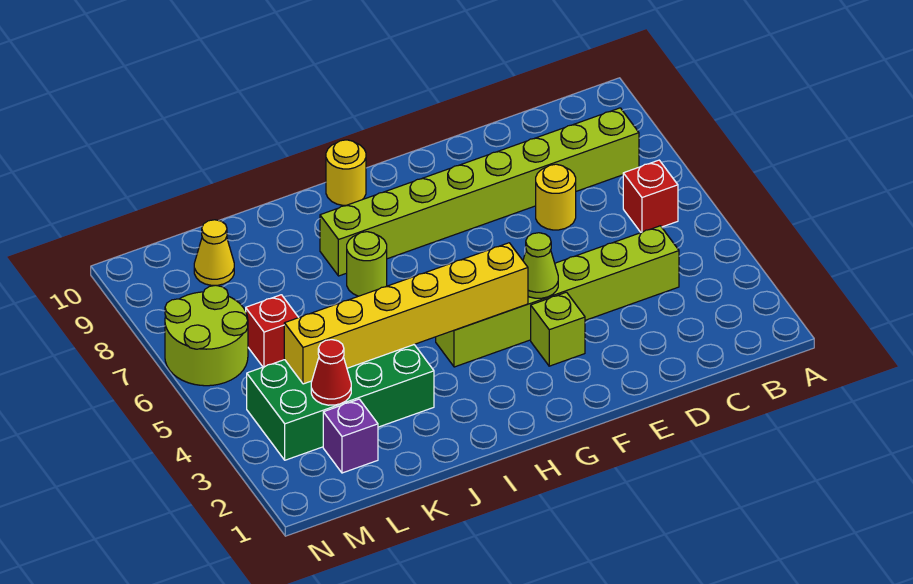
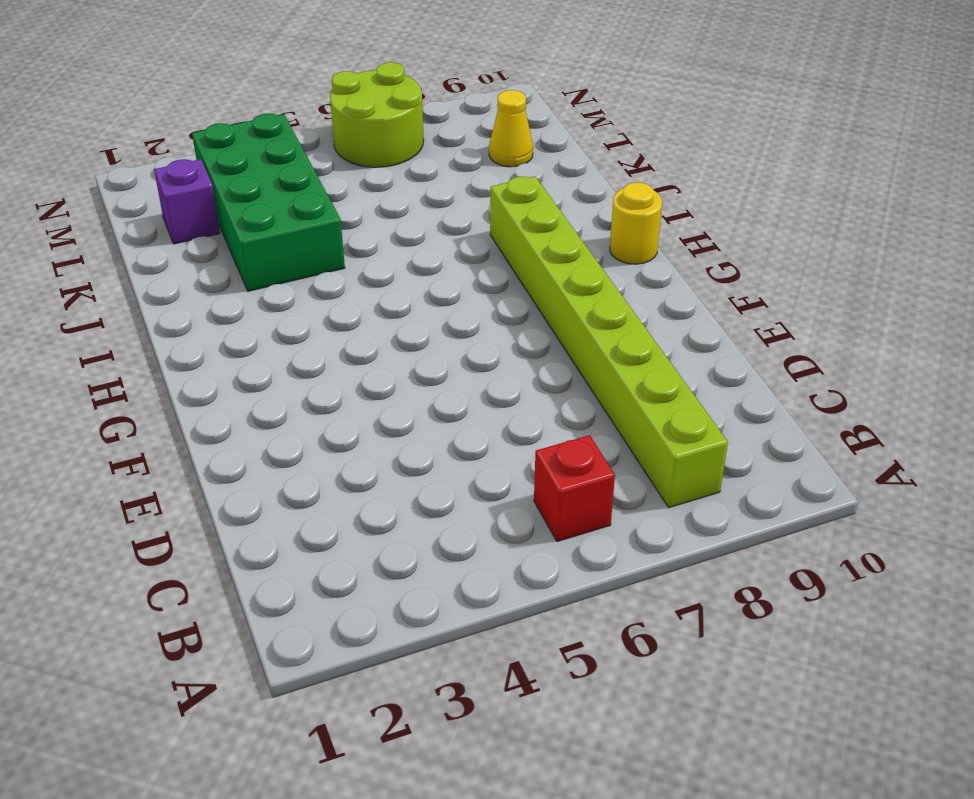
none -> lime brick C4:H4 level 1
none -> yellow round brick D7 level 1
none -> lime brick F3 level 1

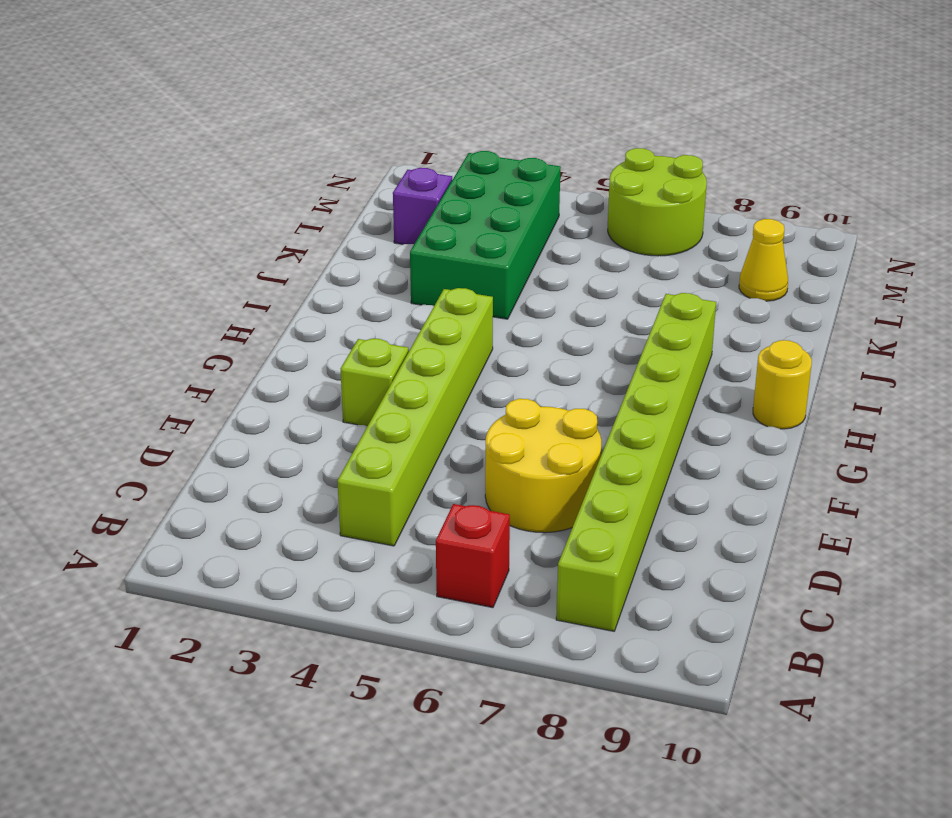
yellow round brick D6:E7 level 1 -> yellow round brick D7 level 1
none -> lime round brick I7 level 1
none -> red brick L6 level 1
none -> lime cone F4 level 2

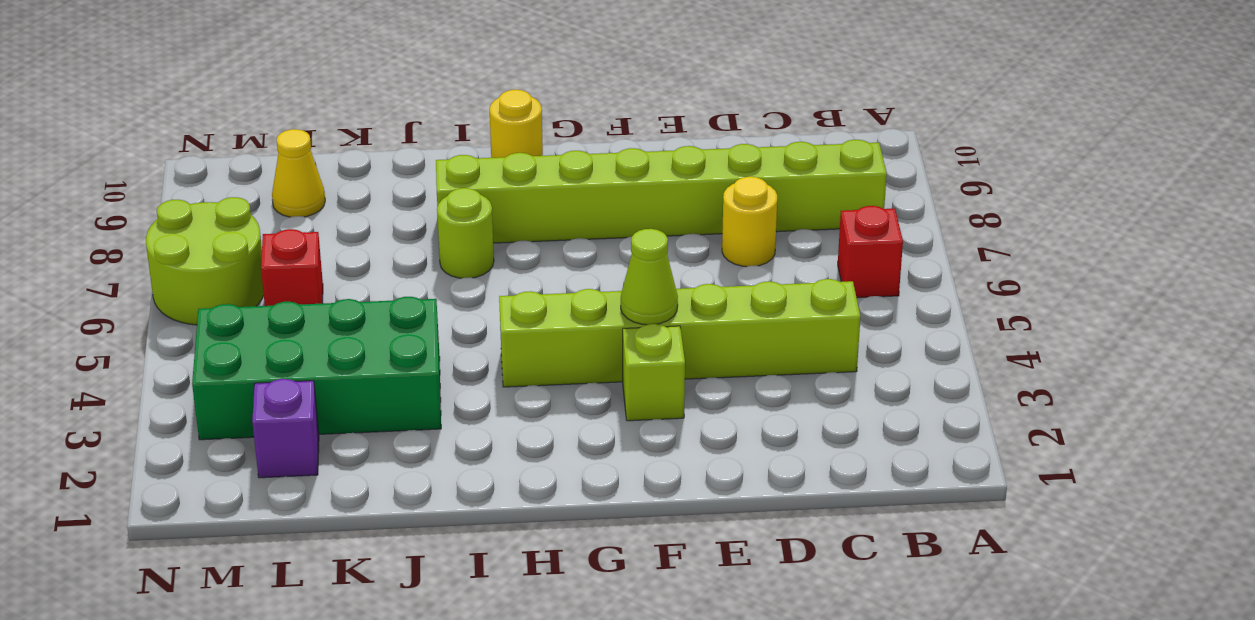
none -> yellow brick G4:L4 level 2
none -> red cone L3 level 2

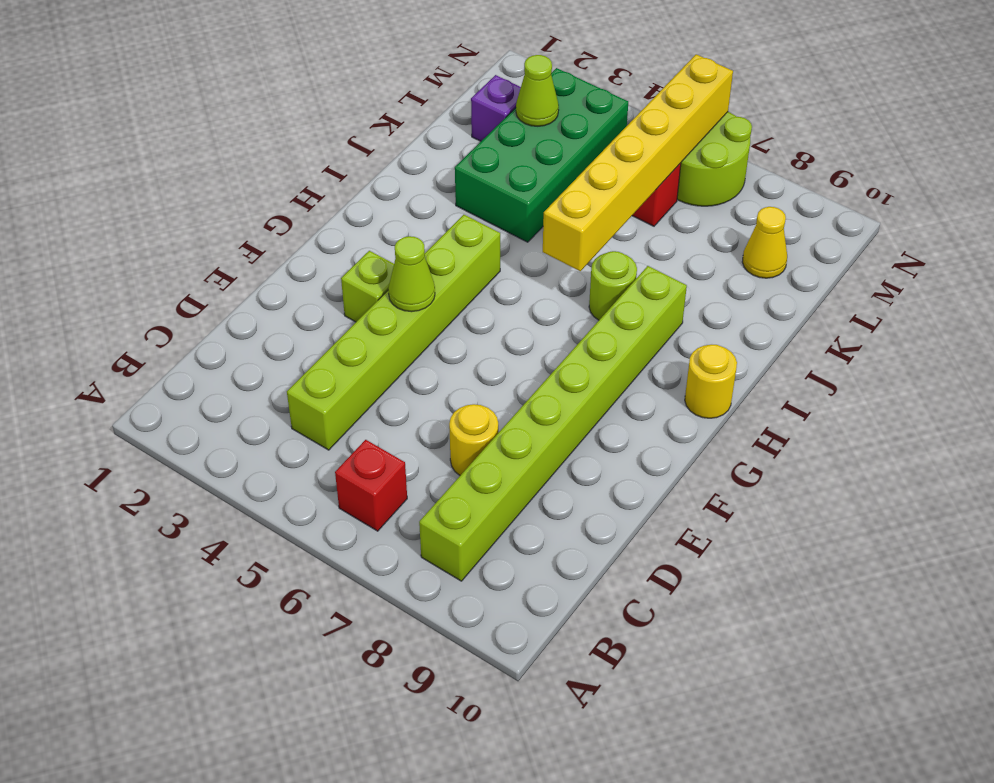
yellow brick I6:N6 level 2 -> yellow brick G4:L4 level 2
lime cone L3 level 2 -> red cone L3 level 2

